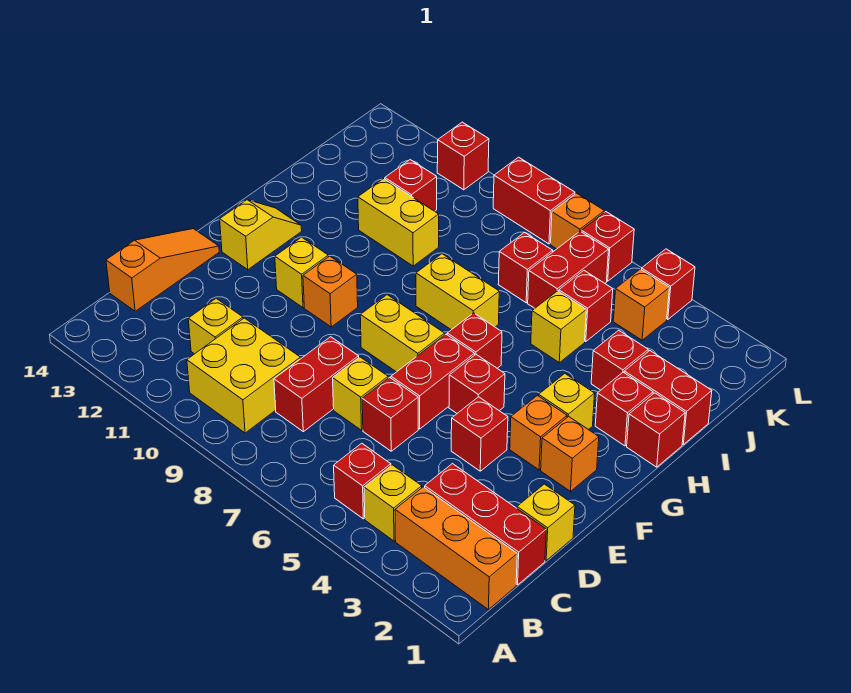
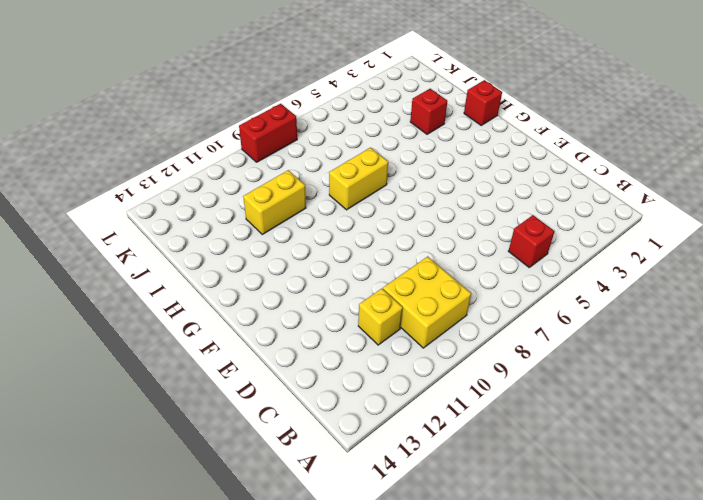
none -> orange brick B1:B3 level 1
none -> yellow brick B4 level 1
none -> red brick C1:C3 level 1
none -> red brick C8:D8 level 1

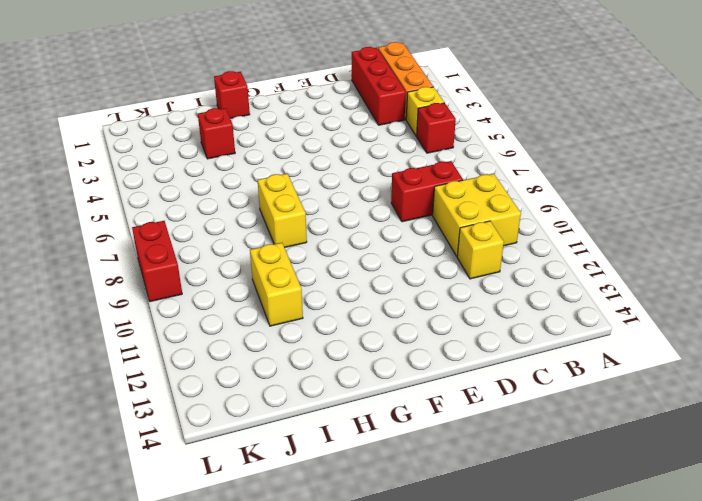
none -> orange slope C14:E14 level 1 top C
none -> yellow brick D1 level 1
none -> red brick D6 level 1
none -> yellow brick D7 level 1

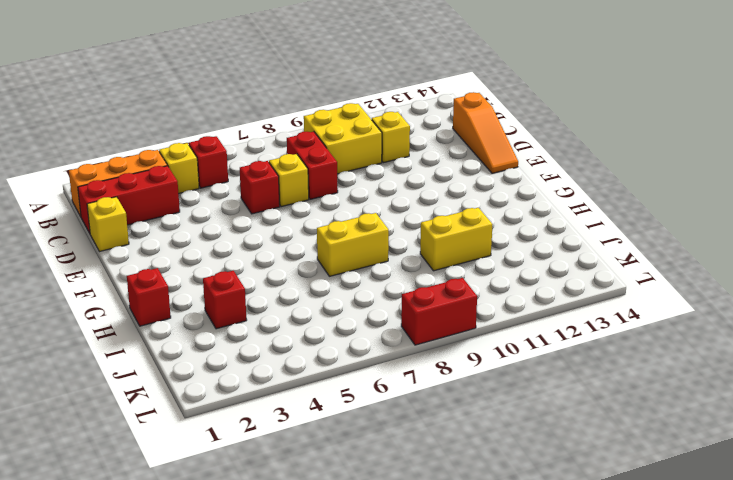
none -> red brick E4 level 1
none -> red brick E6:F6 level 1
none -> orange brick F2 level 1
none -> orange brick F3 level 1

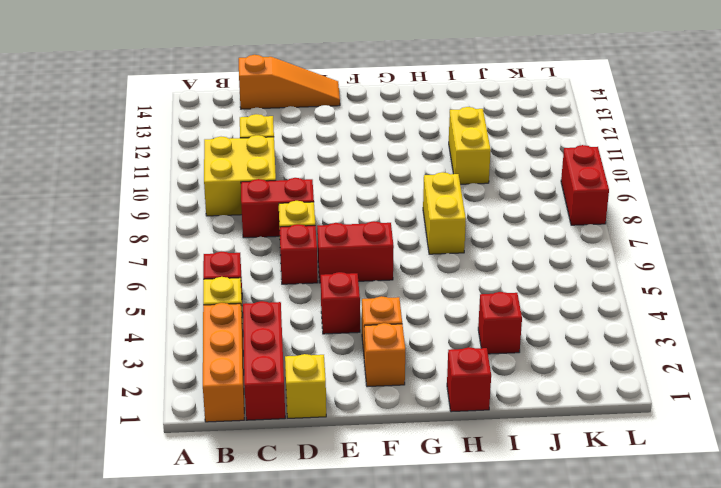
none -> red brick F5 level 1
none -> yellow brick F7:F8 level 1
none -> orange brick F10 level 1
none -> yellow brick F11 level 1

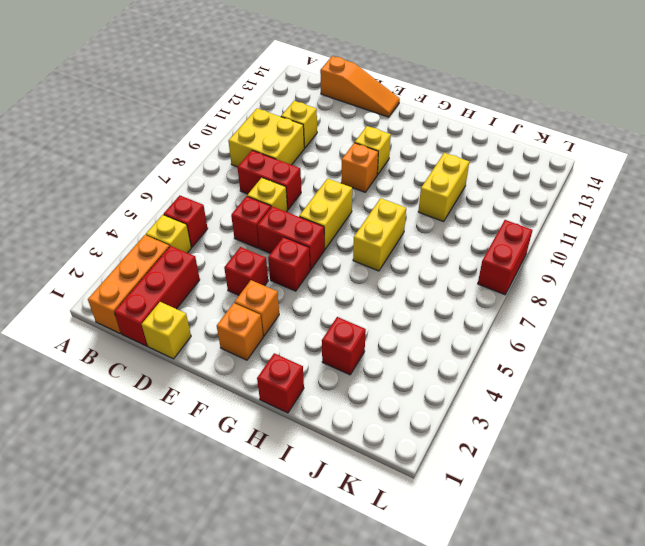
none -> yellow slope F13:G13 level 1 top F
none -> yellow brick G3 level 1
none -> red brick G6 level 1
none -> red brick H2 level 1

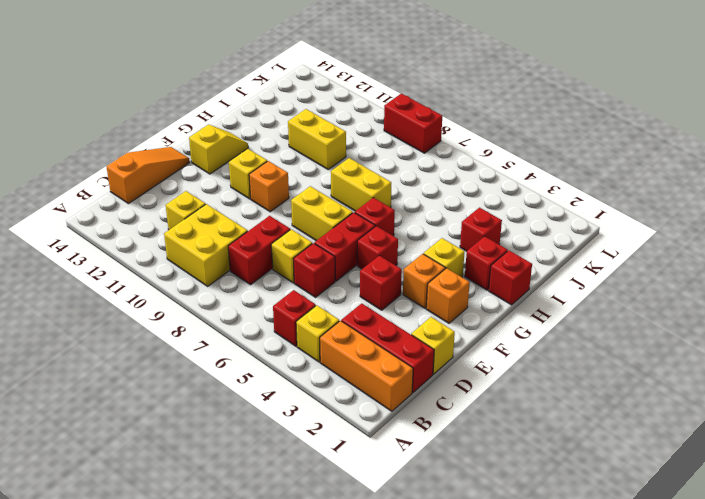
none -> red brick I1:I2 level 1
none -> yellow brick I5 level 1
none -> red brick J5 level 1
none -> red brick J6:K6 level 1

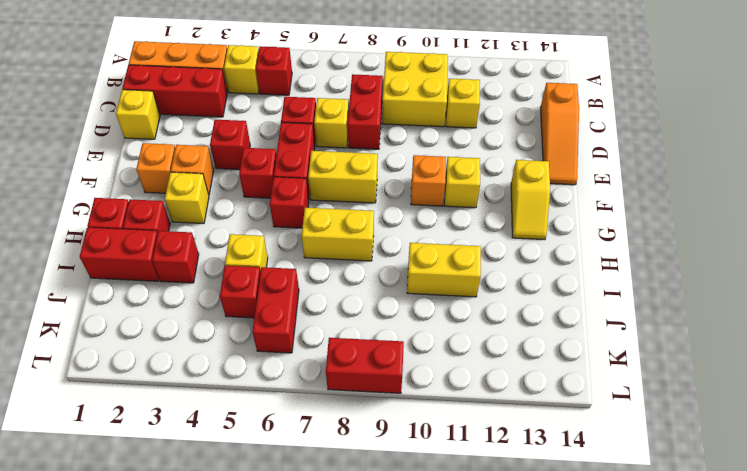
none -> red brick J7 level 1
none -> red brick J11 level 1
none -> orange brick K4 level 1
none -> red brick L4 level 1

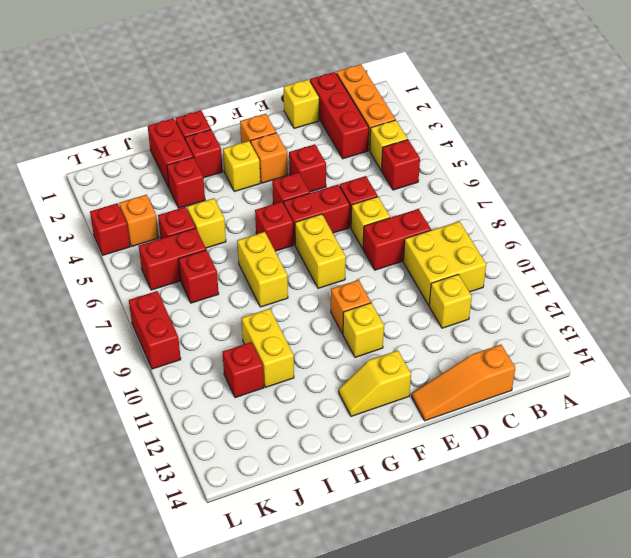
none -> red brick L6 level 1
none -> orange brick L7 level 1
none -> red brick L11 level 1

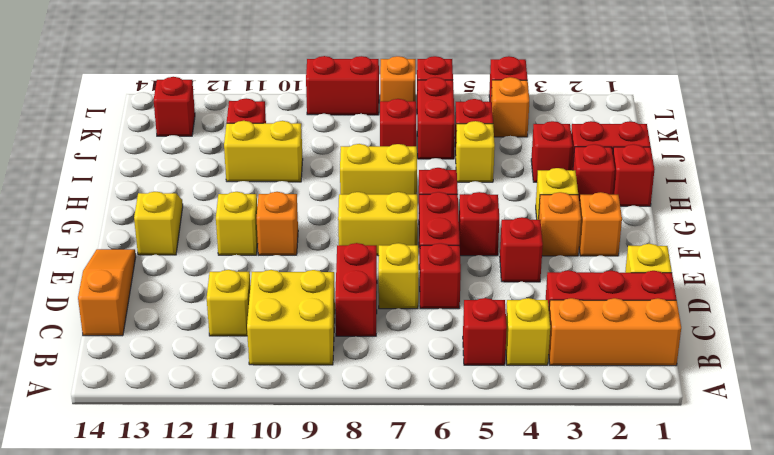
red brick K13 level 1 -> red brick L11 level 1

